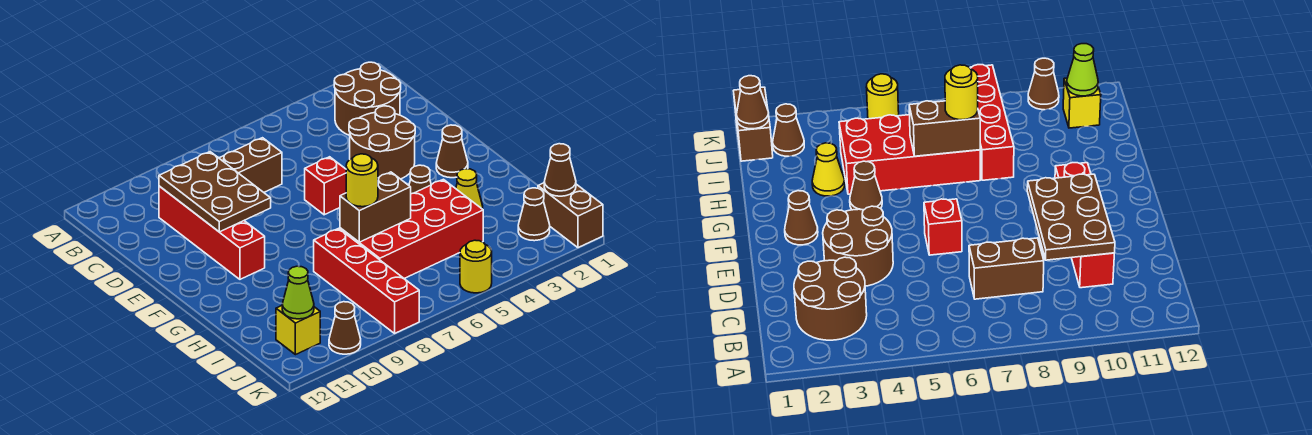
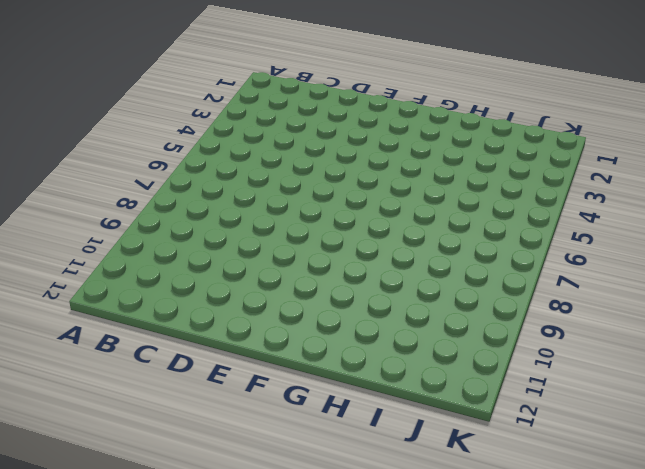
none -> brown round brick B2:C3 level 1
none -> brown brick C7:C8 level 1
none -> red brick C10:F10 level 1

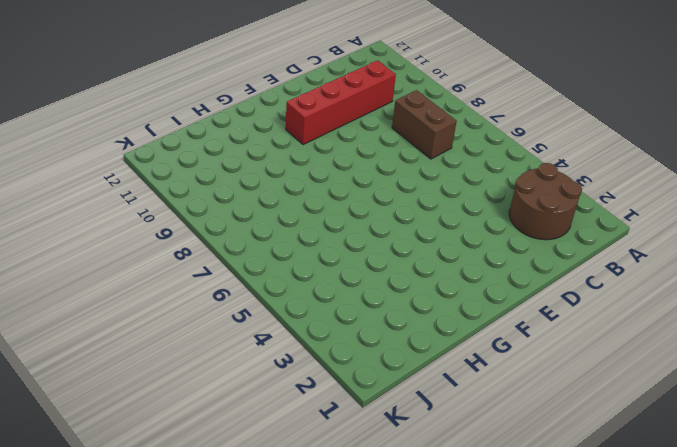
none -> brown round brick D3:E4 level 1
none -> red brick E6 level 1
none -> brown cone F2 level 1

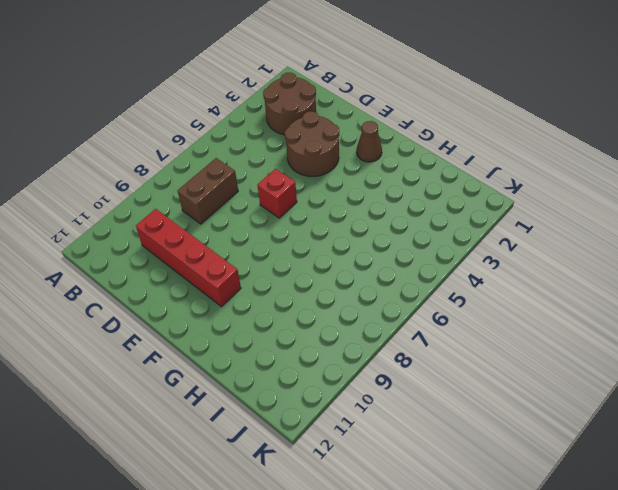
none -> brown cone G4 level 1
none -> yellow cone H3 level 1
none -> red brick H4:I7 level 1

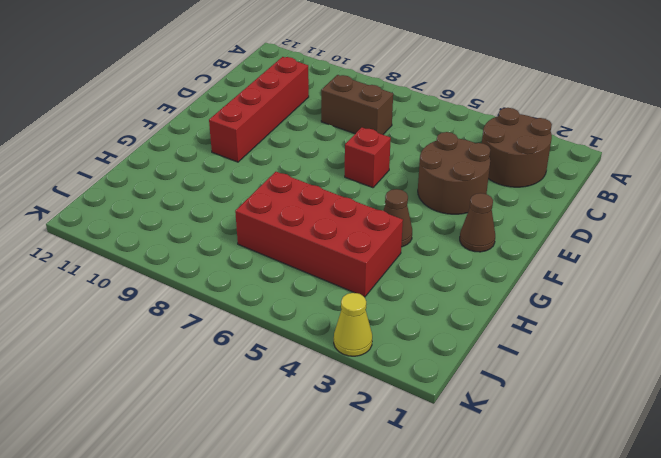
yellow cone K3 level 1 -> yellow cone H3 level 1
none -> red brick H8:K8 level 1
none -> brown brick J1:K1 level 1
none -> brown cone J2 level 1

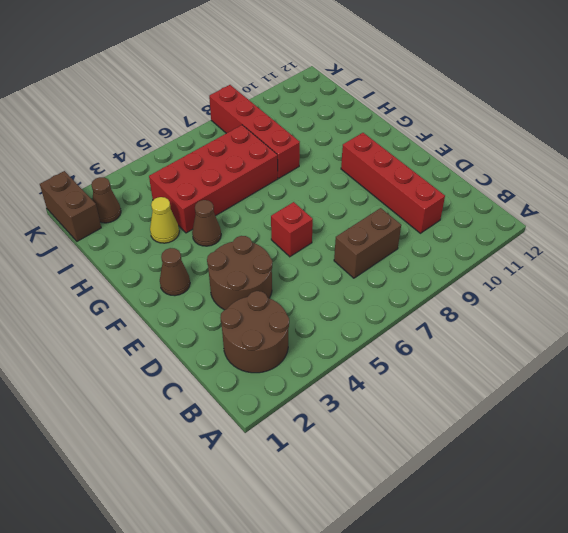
none -> yellow brick J11 level 1
none -> yellow round brick K5 level 1
none -> brown cone K10 level 1

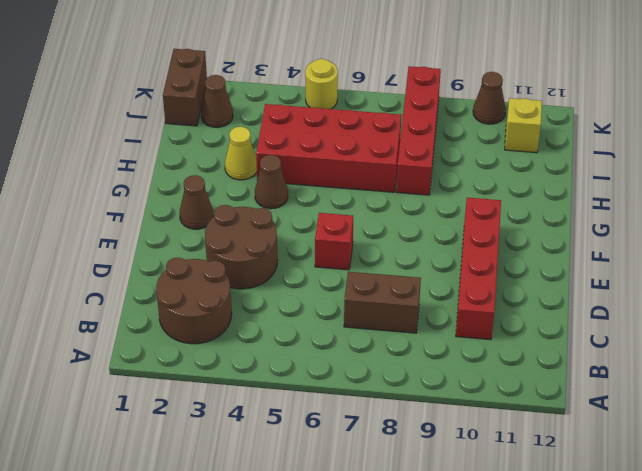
none -> brown plate C9:E10 level 2
none -> brown brick H6:H7 level 2
none -> brown cone J1 level 2

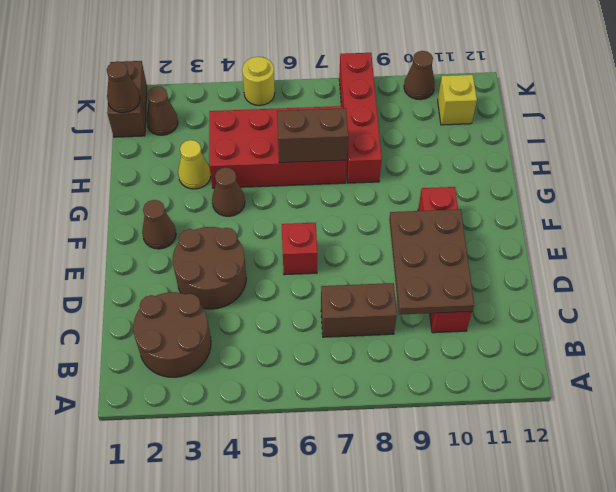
none -> lime cone J11 level 2
none -> yellow round brick H7 level 3

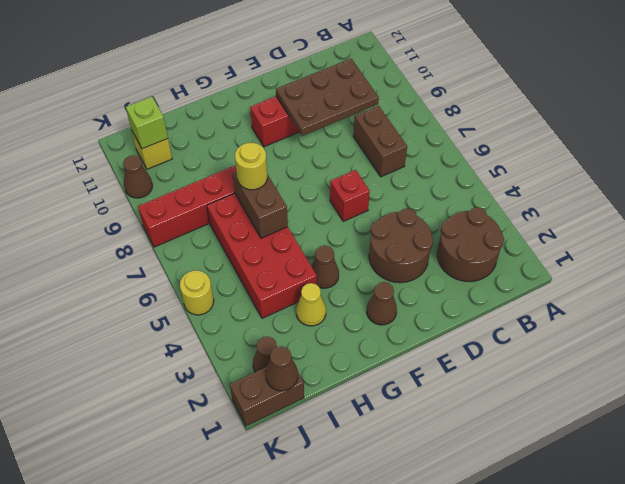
lime brick J11 level 2 -> lime cone J11 level 2

